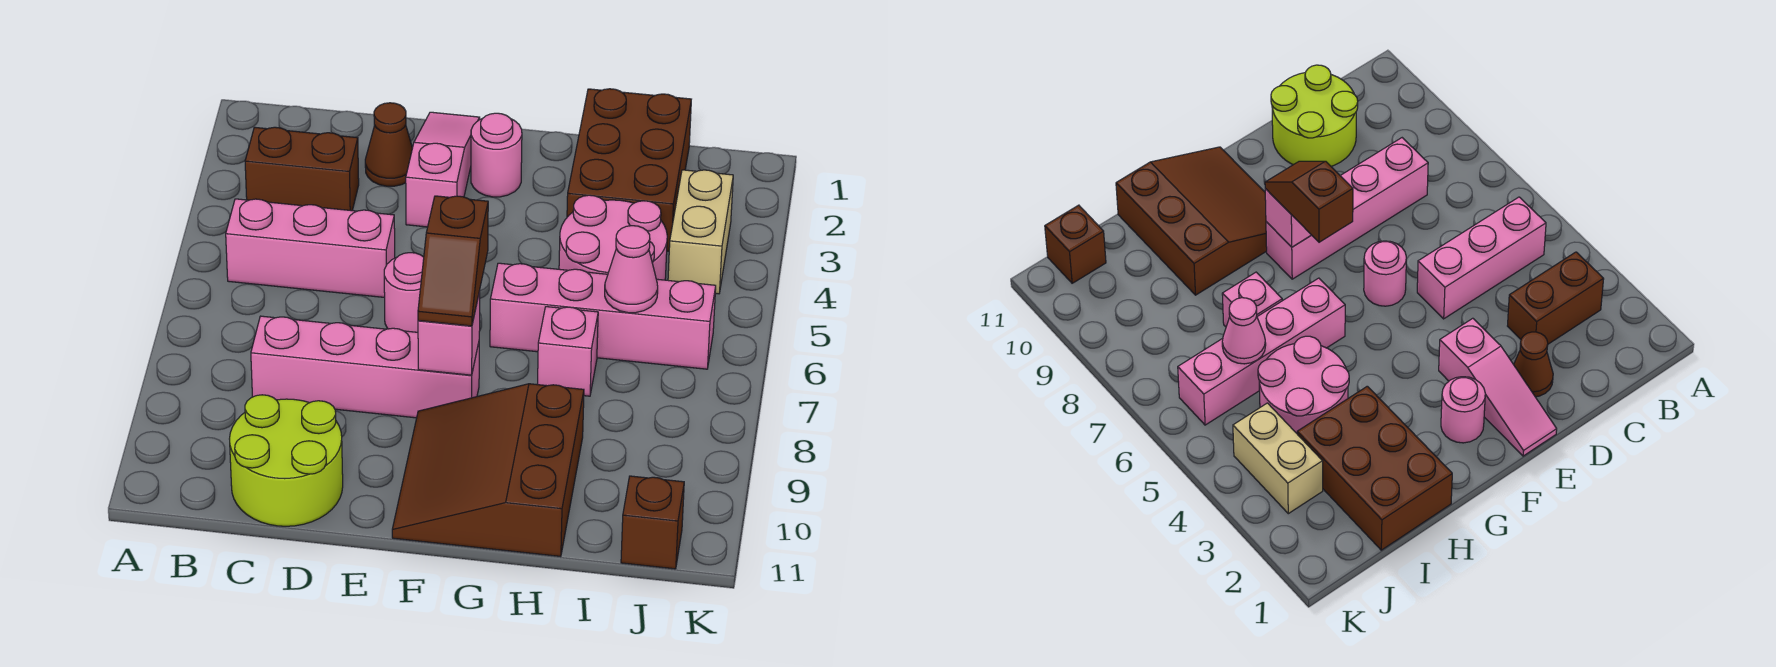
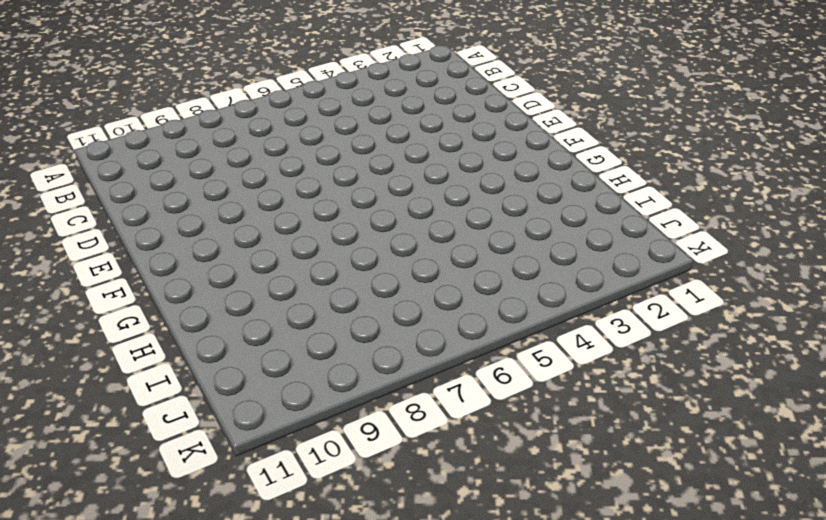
none -> brown brick B3:C3 level 1
none -> pink brick B5:D5 level 1
none -> pink brick C8:F8 level 1

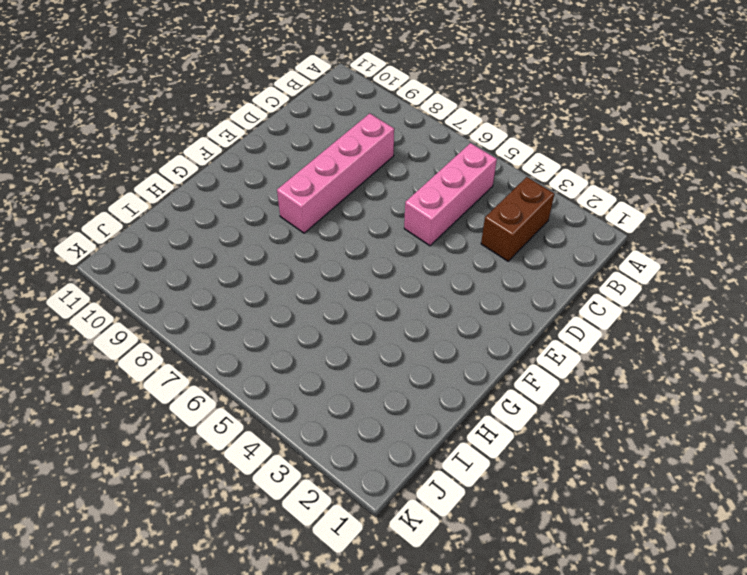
none -> lime round brick C10:D11 level 1
none -> brown cone D2 level 1
none -> pink slope E1:E3 level 1 top 3

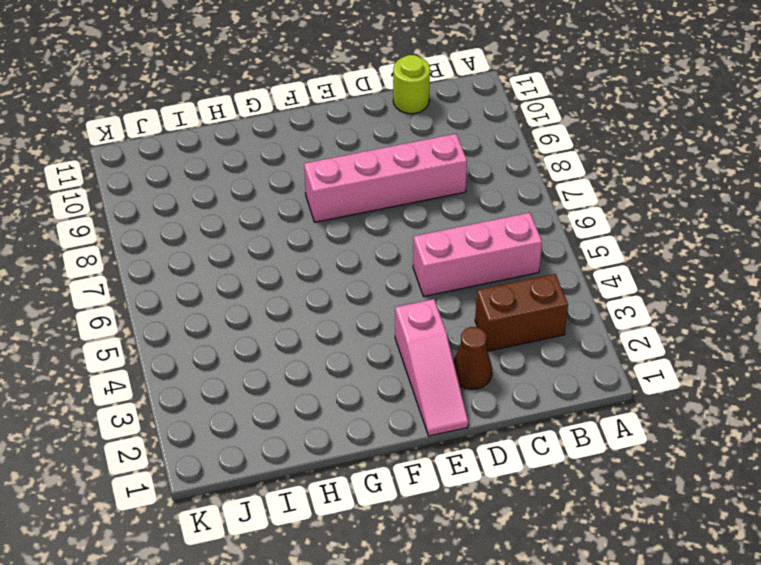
lime round brick C11 level 1 -> lime round brick C10:D11 level 1
none -> pink round brick E6 level 1
none -> pink round brick F2 level 1
none -> brown slope F9:H11 level 1 top H

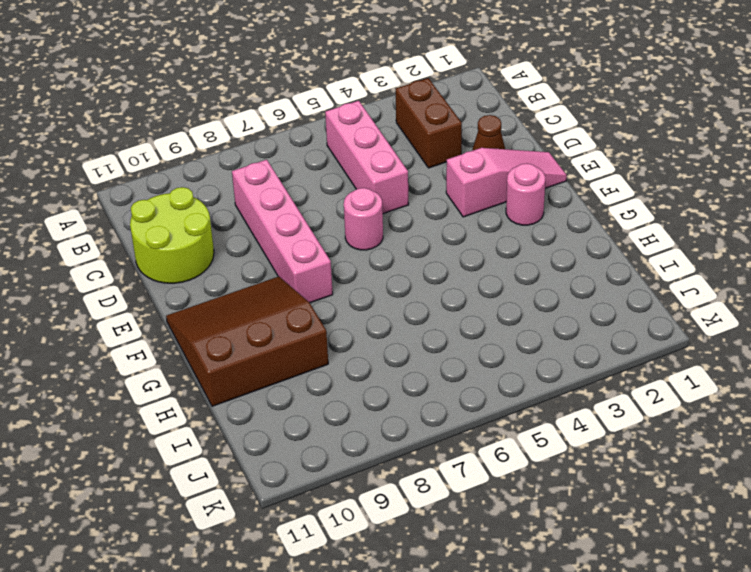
none -> pink brick G6:J6 level 1
none -> brown brick H1:I3 level 1
none -> pink round brick H4:I5 level 1

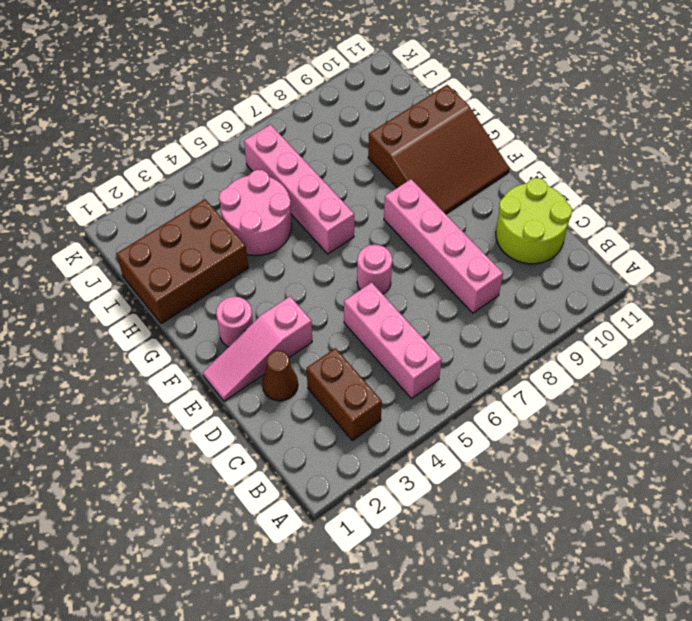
none -> pink brick H7 level 1
none -> tan brick J3:J4 level 1
none -> brown brick J11 level 1

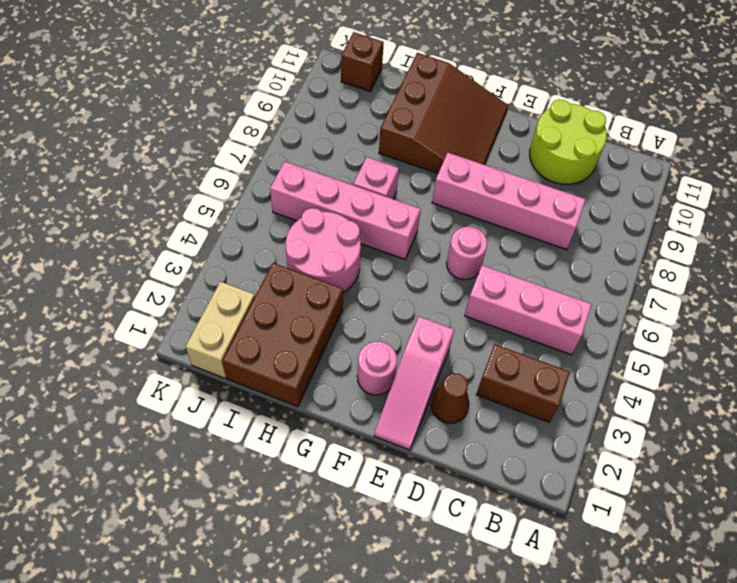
tan brick J1:J2 level 1 -> tan brick J3:J4 level 1
none -> pink brick F8 level 2
none -> pink cone I6 level 2
none -> brown slope F7:F8 level 3 top 7

